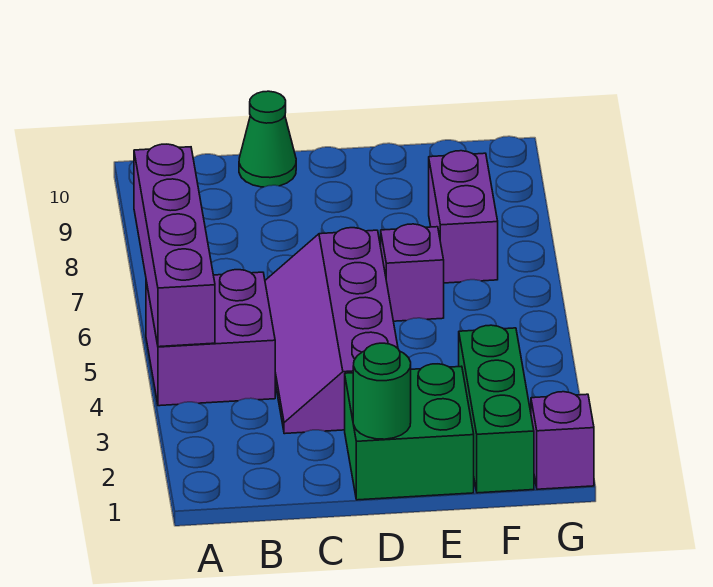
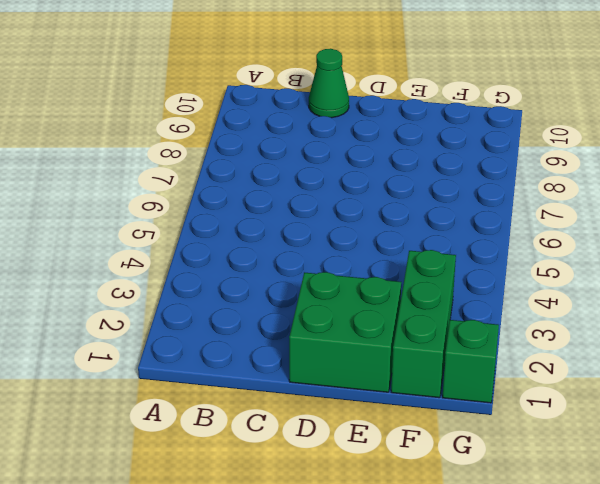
green brick G1 level 1 -> purple brick G1 level 1
none -> purple brick A4:B5 level 1
none -> purple slope C3:D6 level 1 top D

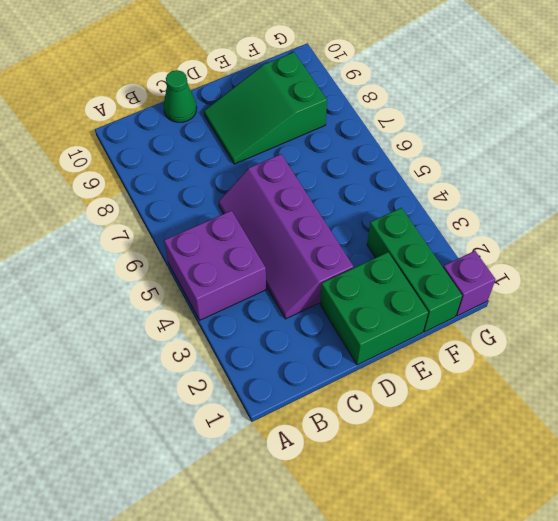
green slope D8:F9 level 1 top F -> purple brick F7:F8 level 1
none -> purple brick E6 level 1
none -> purple brick A4:A7 level 2

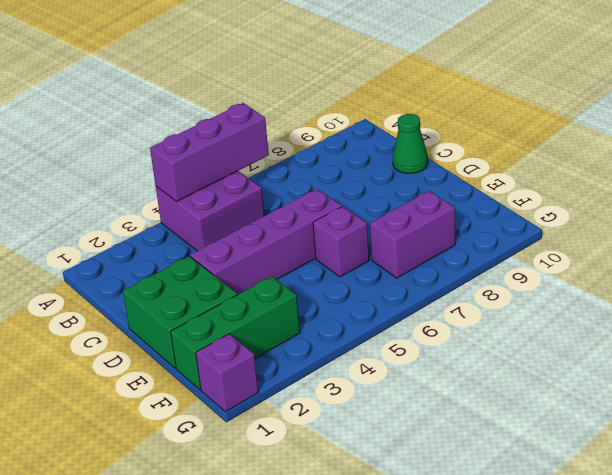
purple brick A4:A6 level 2 -> purple brick A4:A7 level 2
none -> green round brick D1 level 2

